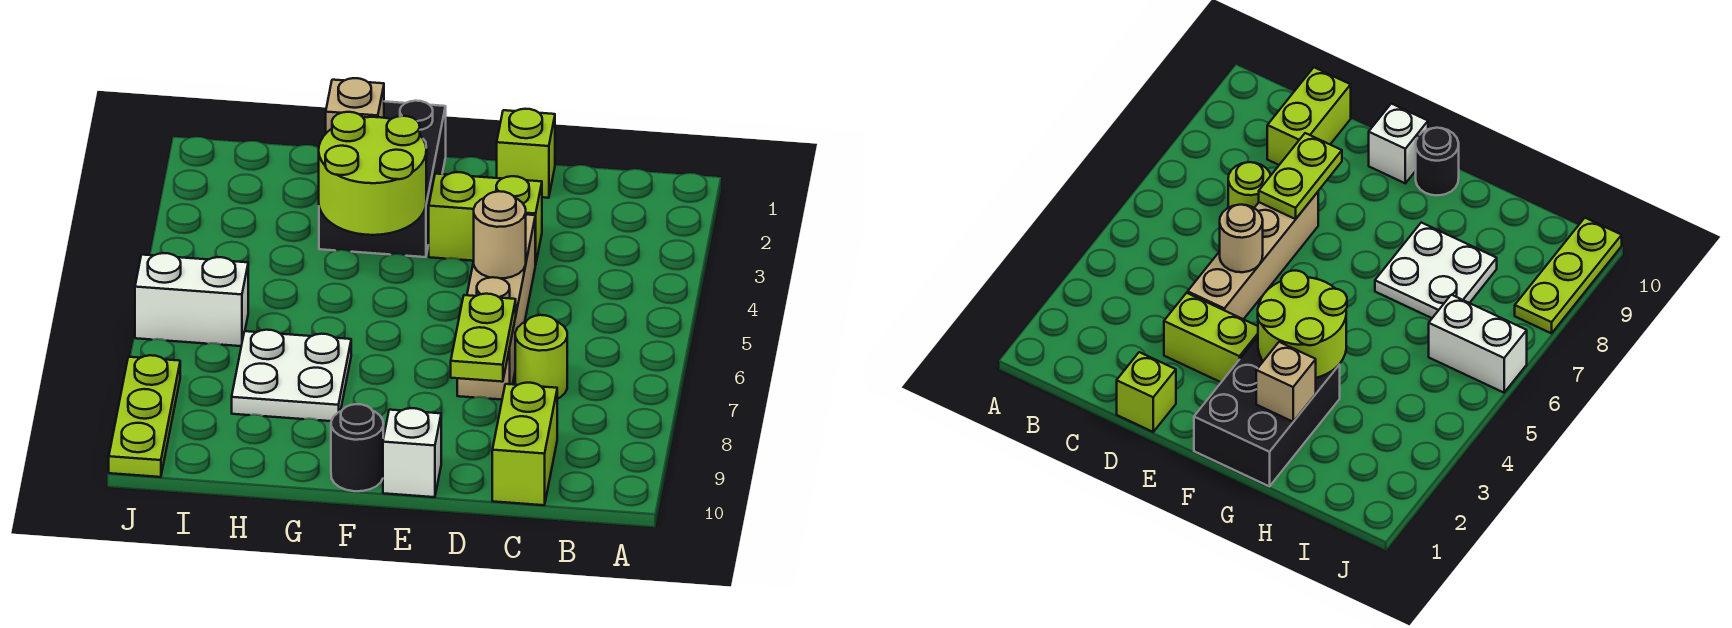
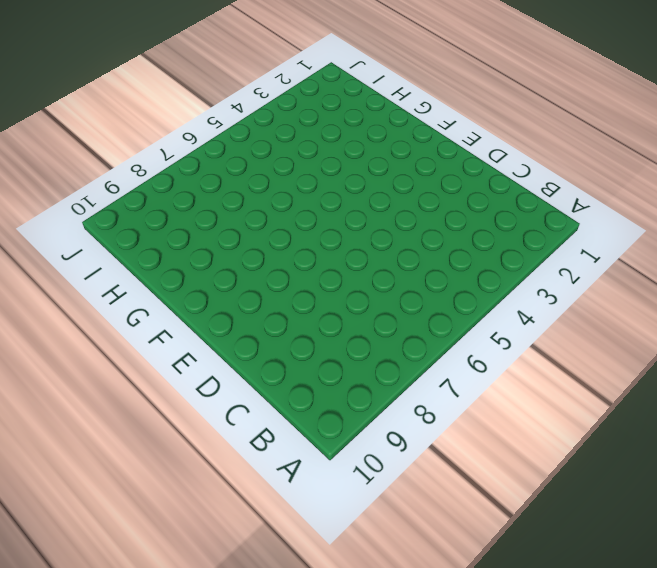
none -> lime round brick C7 level 1
none -> lime brick C9:C10 level 1
none -> lime brick D1 level 1

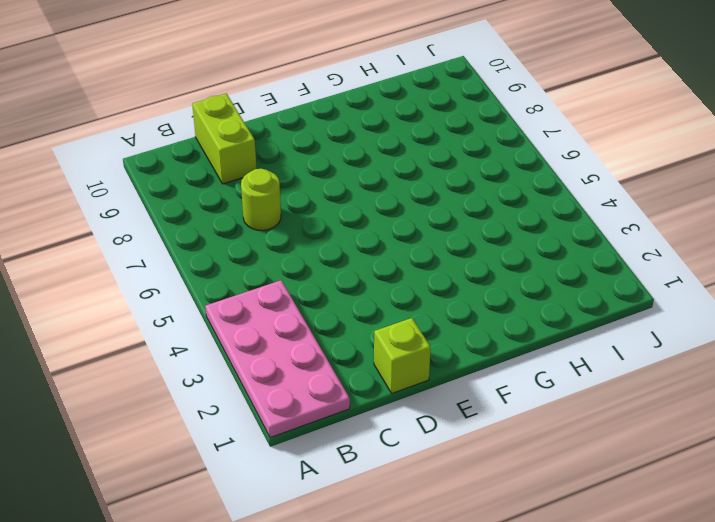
pink plate A1:B4 level 1 -> none
none -> lime brick D3:E3 level 1
none -> tan brick D4:D7 level 1
none -> white brick E10 level 1

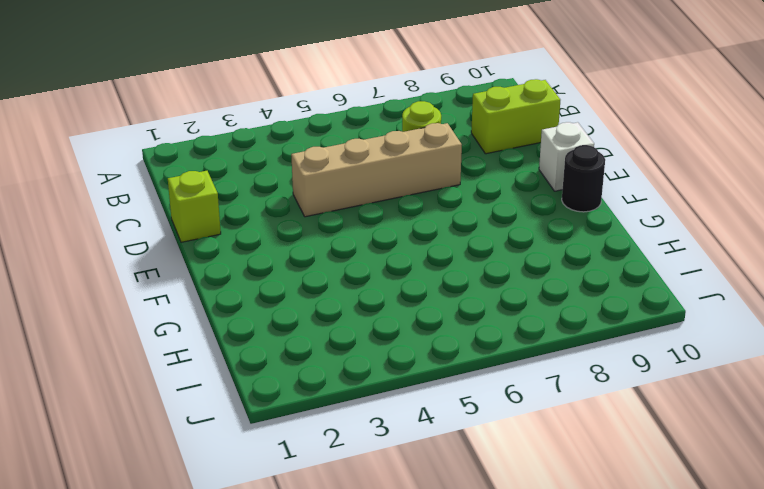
none -> lime brick D3:E3 level 1
none -> black brick F1:G3 level 1
none -> white plate G7:H8 level 1

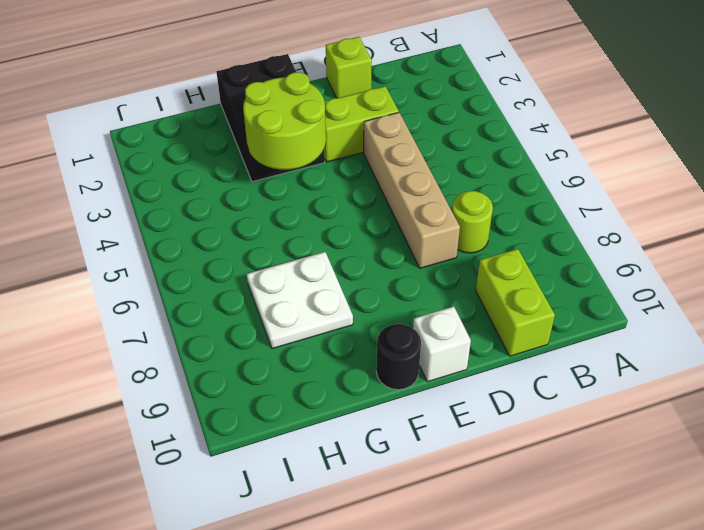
none -> white brick I6:J6 level 1
none -> lime plate J8:J10 level 1
none -> tan round brick D5 level 2

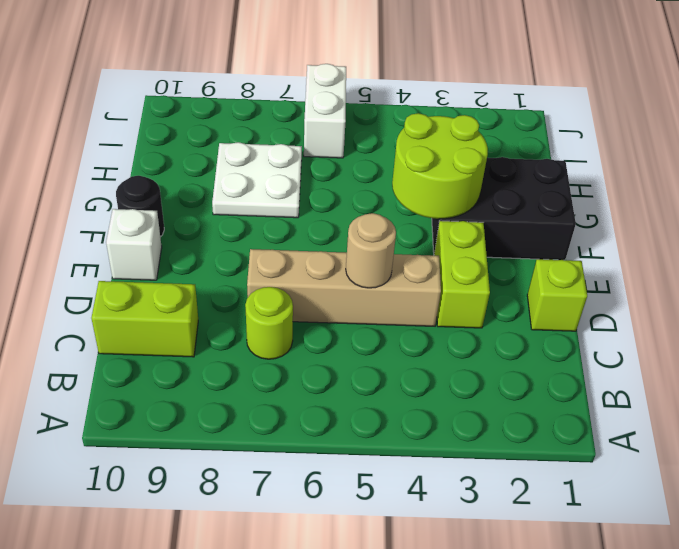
none -> lime plate J8:J10 level 1
none -> lime plate D7:D8 level 2
none -> tan brick G2 level 2

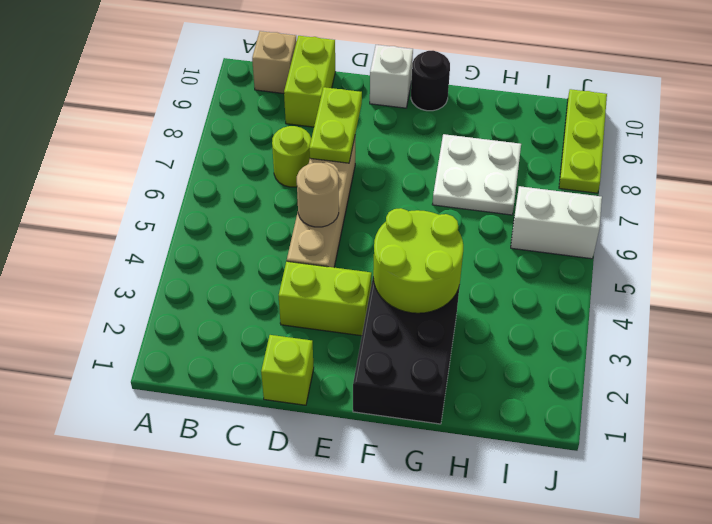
tan brick B10 level 1 -> tan brick G2 level 2

